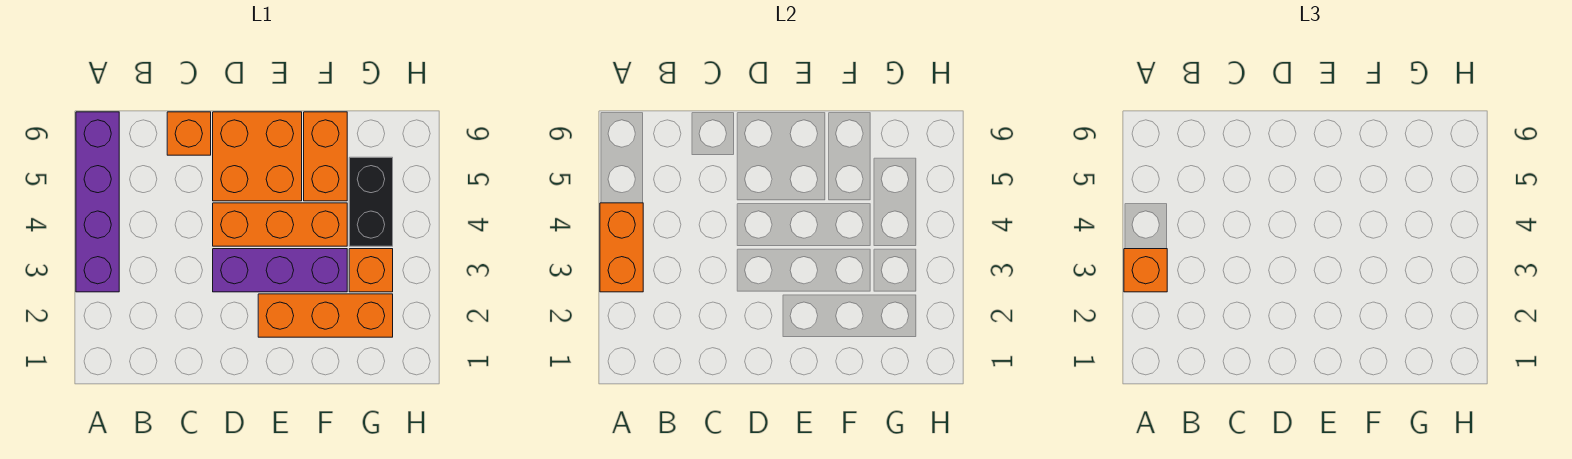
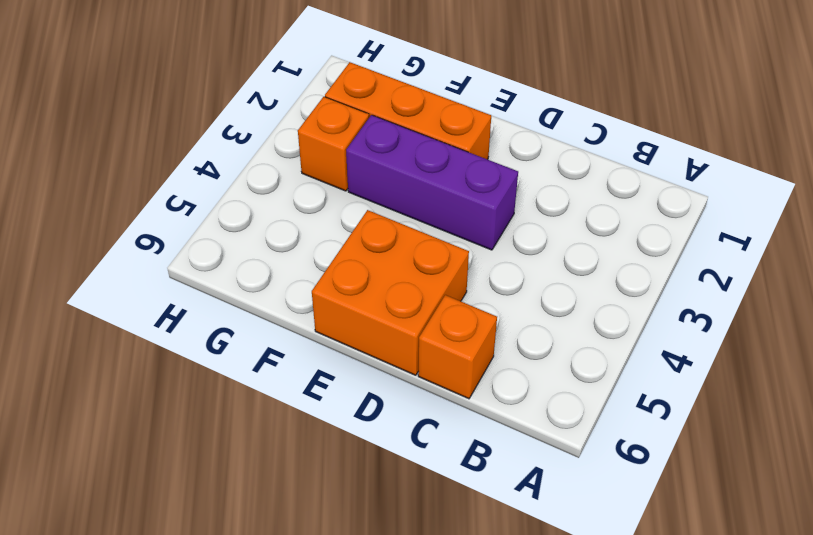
none -> purple brick A3:A6 level 1
none -> orange brick D4:F4 level 1

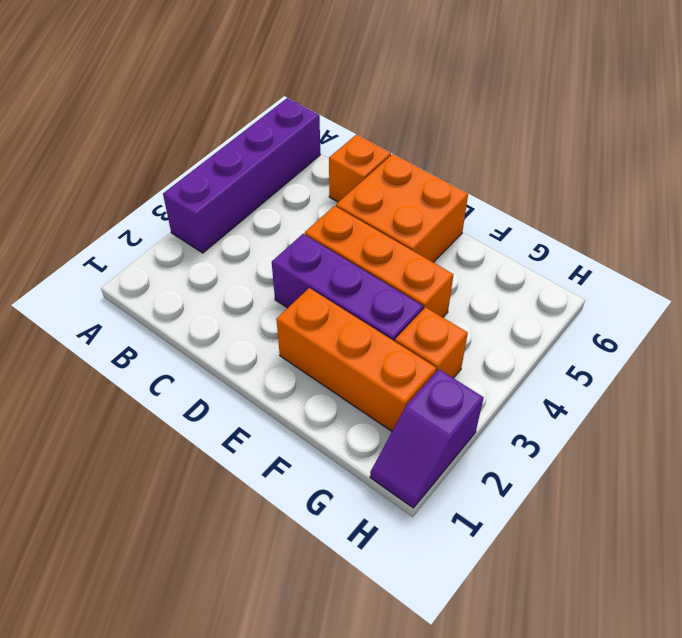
purple slope H1:H2 level 1 top 2 -> none
none -> orange brick F5:F6 level 1
none -> black brick G4:G5 level 1

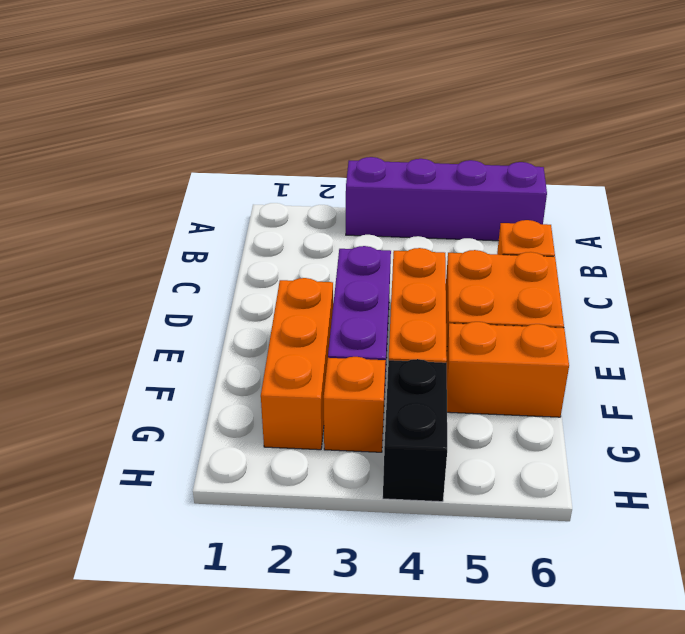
black brick G4:H4 level 1 -> black brick G4:G5 level 1
none -> orange brick A3:A4 level 2
none -> orange brick A3 level 3

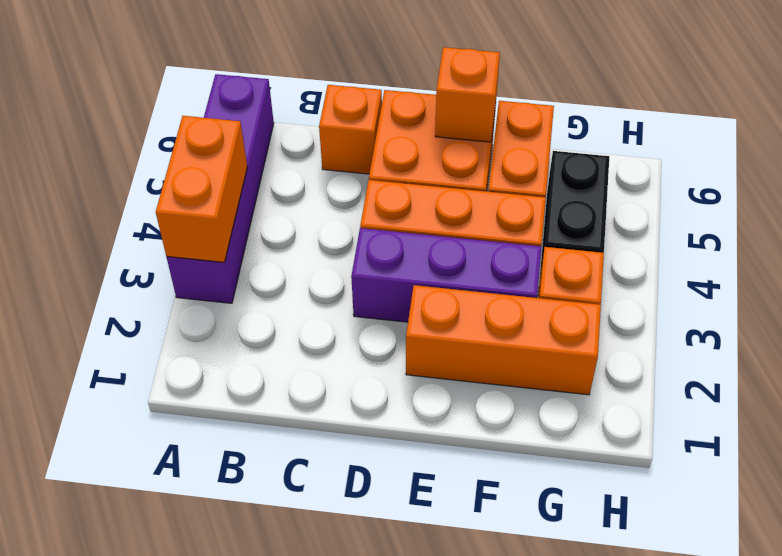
orange brick E6 level 2 -> orange brick A3 level 3

